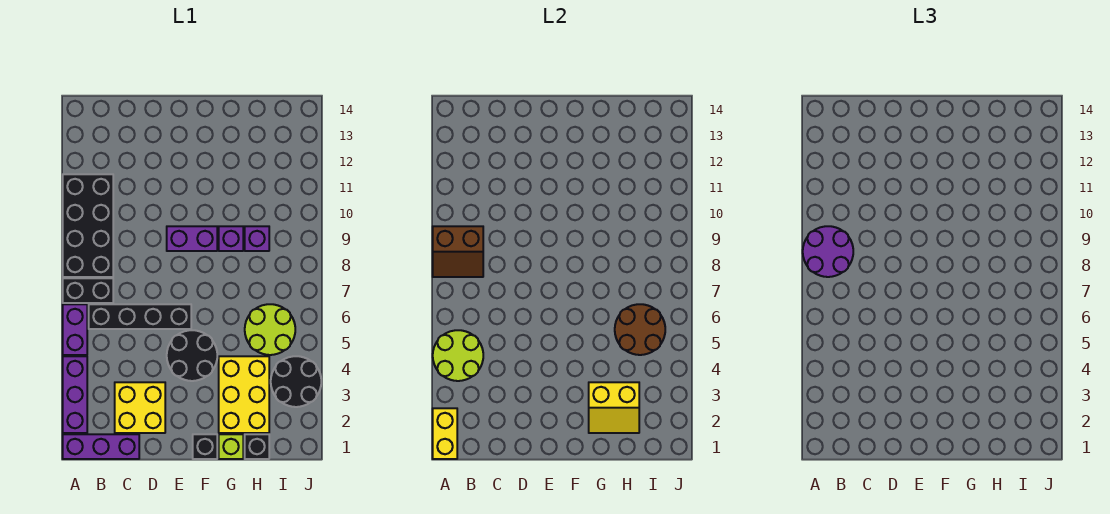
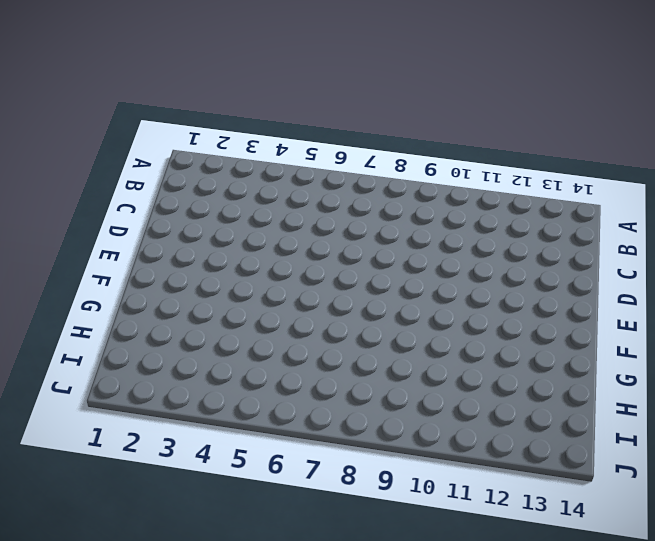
none -> purple brick A1:C1 level 1
none -> purple brick A2:A4 level 1
none -> purple brick A5:A6 level 1

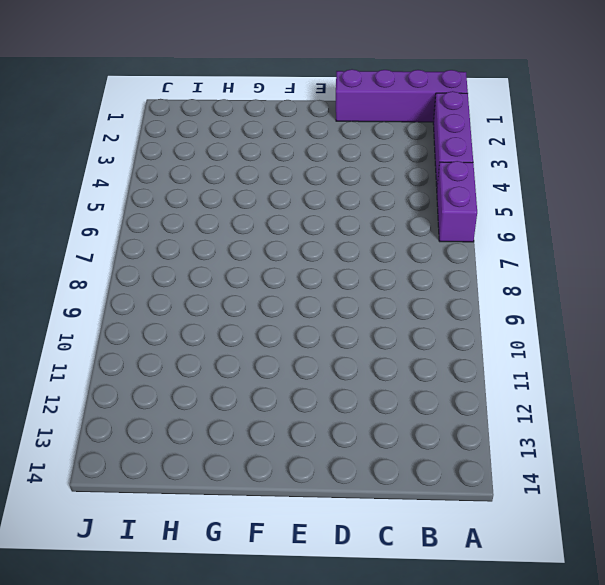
purple brick A1:D1 level 1 -> purple brick A1:C1 level 1
none -> black brick A7:B7 level 1
none -> black brick A8:B11 level 1
none -> black brick B6:E6 level 1

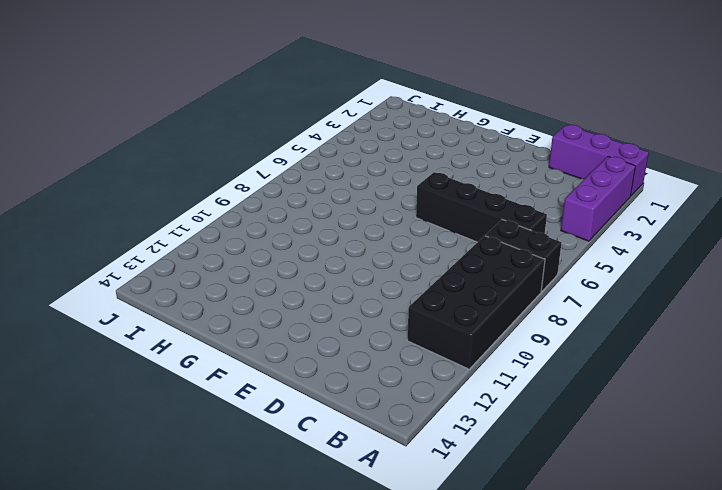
none -> purple brick A5:A6 level 1
none -> yellow brick C2:D3 level 1
none -> black round brick E4:F5 level 1

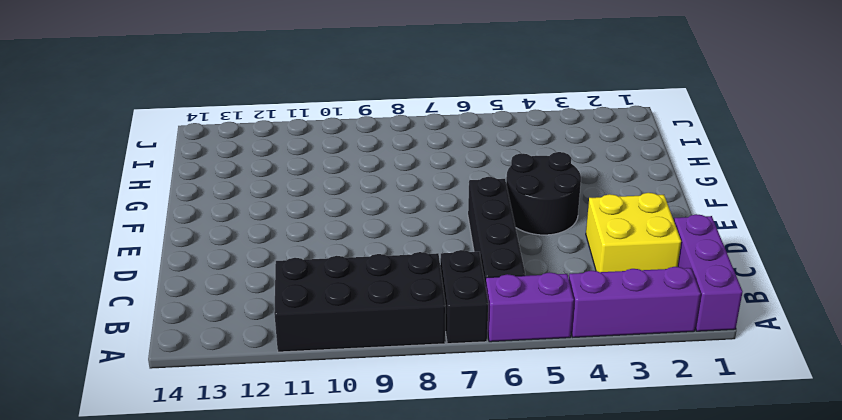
none -> purple brick E9:F9 level 1
none -> black brick F1 level 1
none -> lime brick G1 level 1

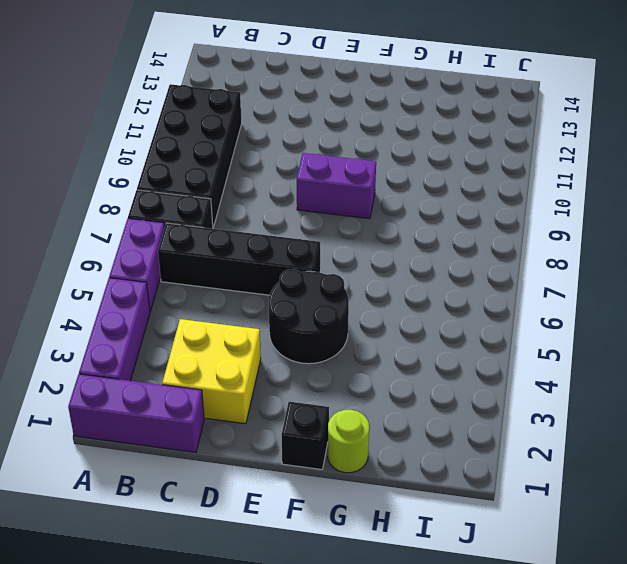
lime round brick G1 level 1 -> lime brick G1 level 1
none -> yellow brick G2:H4 level 1
none -> purple brick G9 level 1
none -> black brick H1 level 1

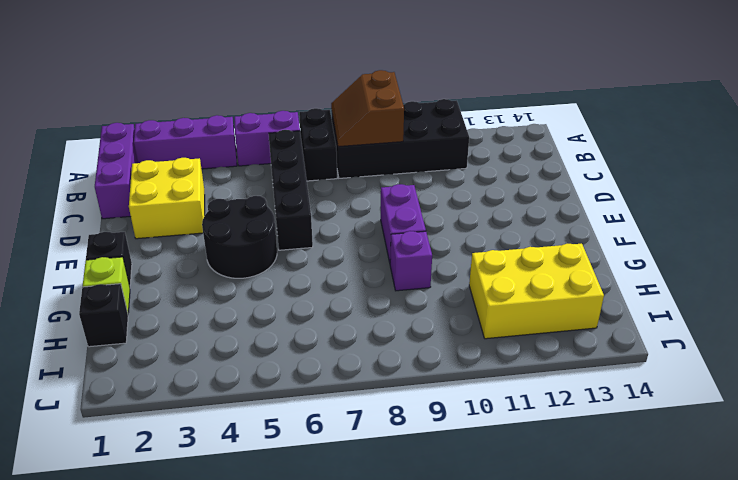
yellow brick H11:I13 level 1 -> yellow brick G2:H4 level 1
none -> lime round brick H5:I6 level 1
none -> purple brick H9 level 1
none -> black round brick I3:J4 level 1

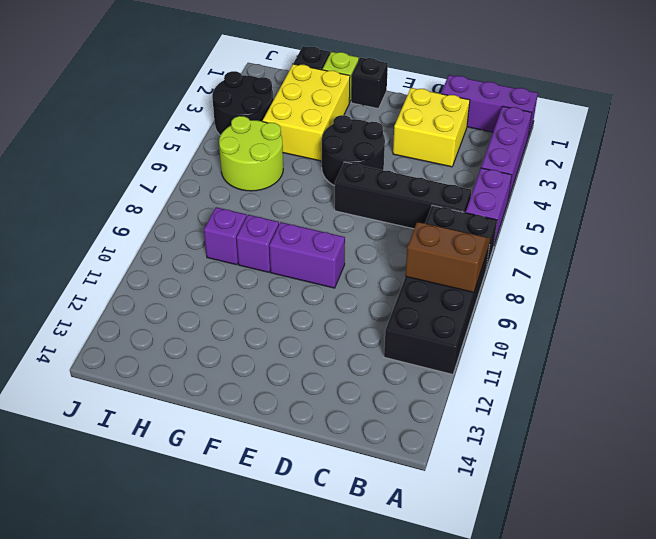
none -> yellow brick A1:A2 level 2
none -> lime round brick A4:B5 level 2
none -> yellow slope G2:H3 level 2 top 3

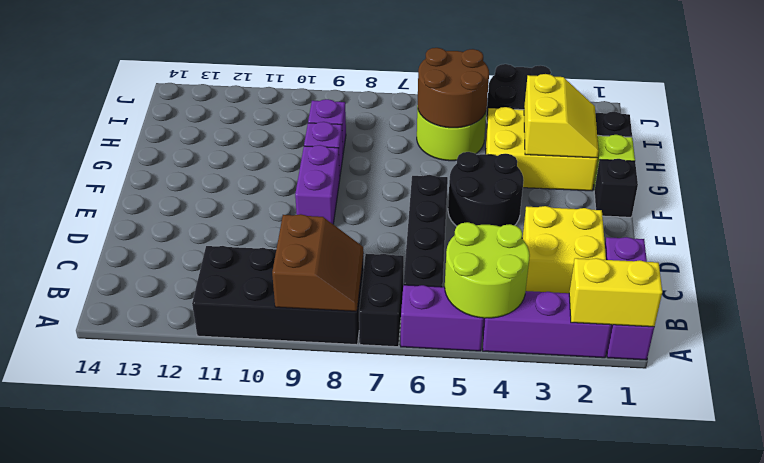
none -> purple round brick A8:B9 level 3

